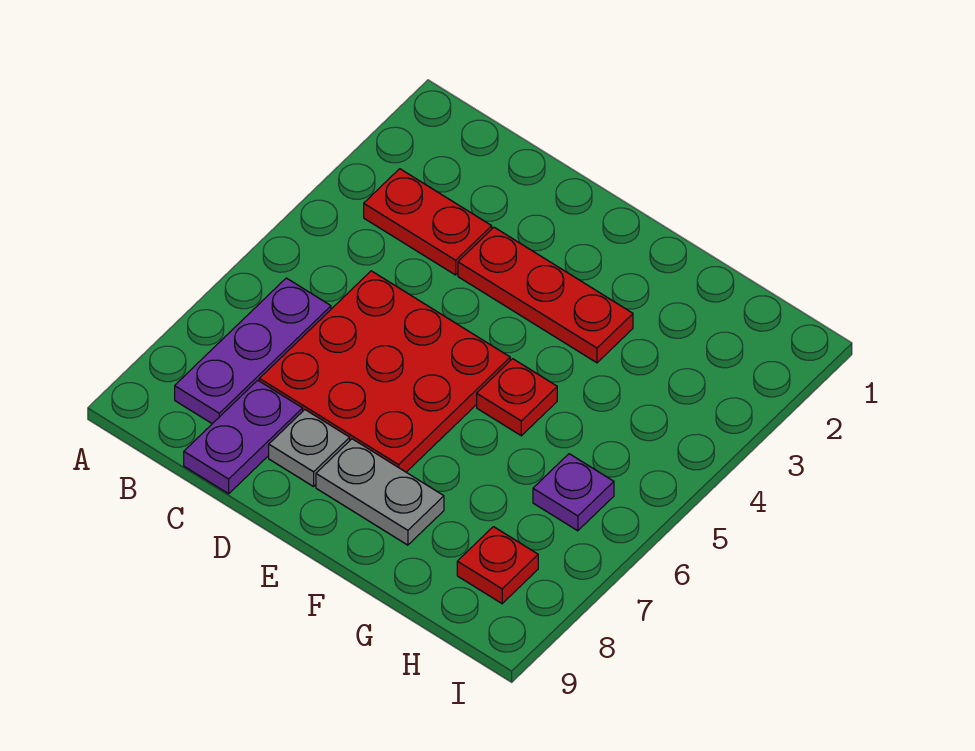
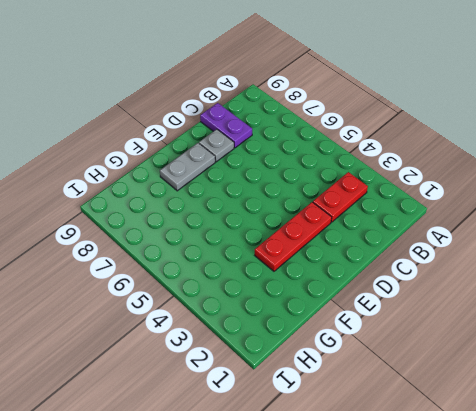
none -> purple plate B6:B8 level 1
none -> red plate C5:E7 level 1

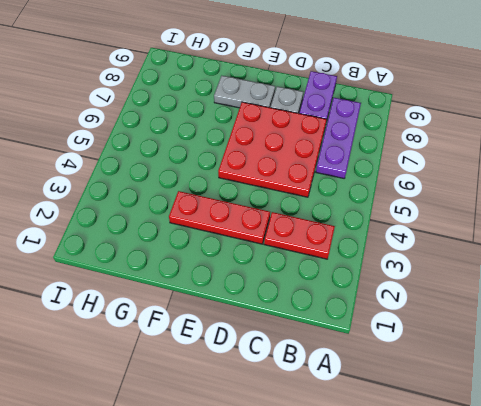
none -> red plate F5 level 1
none -> purple plate H6 level 1

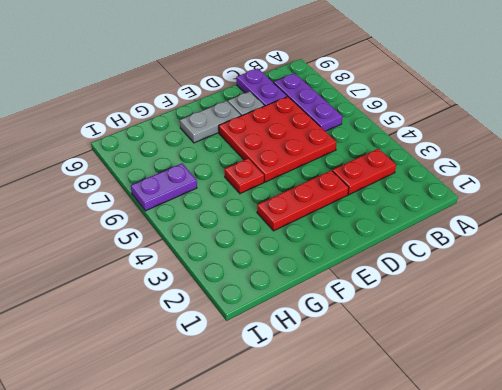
purple plate H6:I6 level 1 -> purple plate H6 level 1
none -> red plate H8 level 1

